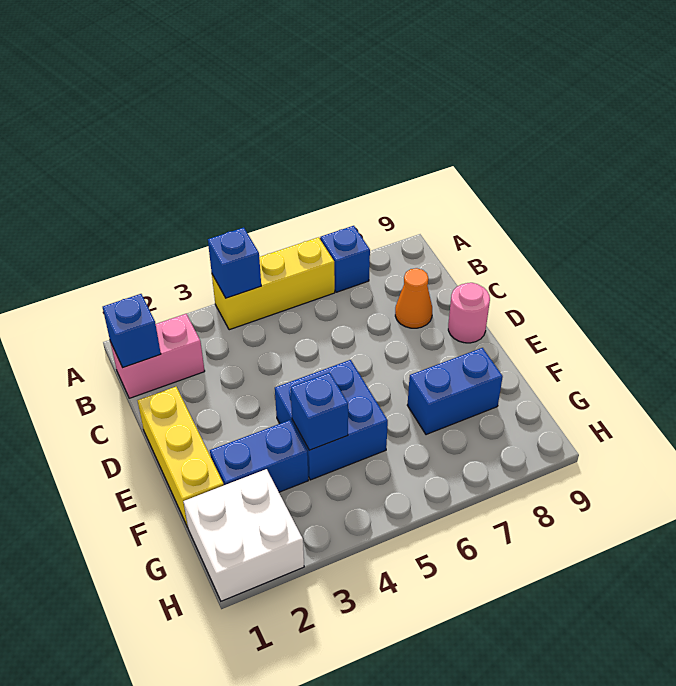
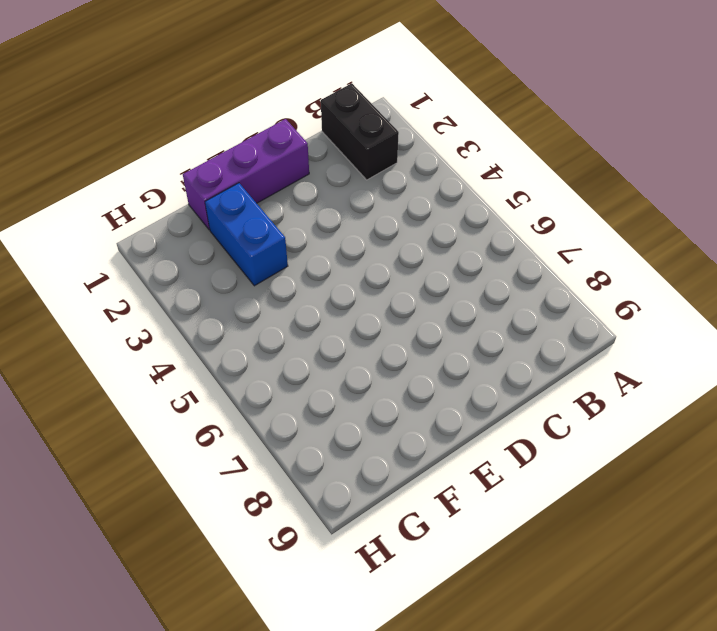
black brick B1:B2 level 1 -> pink brick B1:B2 level 1
purple brick D1:F1 level 1 -> yellow brick D1:F1 level 1
none -> yellow brick A4:A6 level 1
none -> blue brick A7 level 1
none -> orange cone C8 level 1

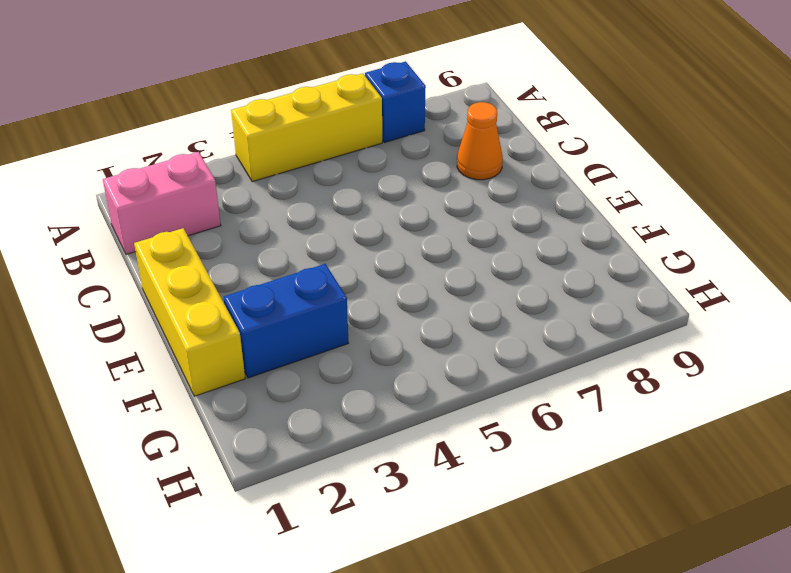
none -> pink round brick D9 level 1
none -> blue brick E4:F5 level 1
none -> blue brick F7:F8 level 1

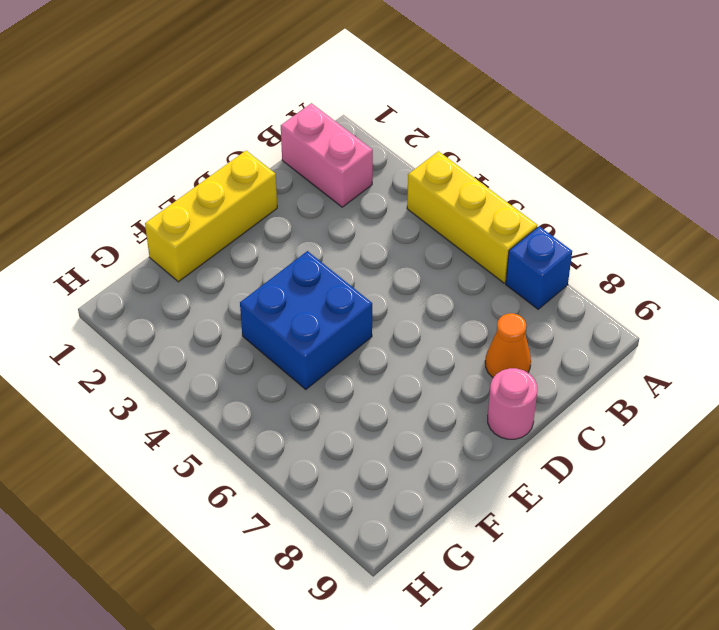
none -> blue brick F2:F3 level 1
none -> blue brick F7:F8 level 1
none -> white brick G1:H2 level 1

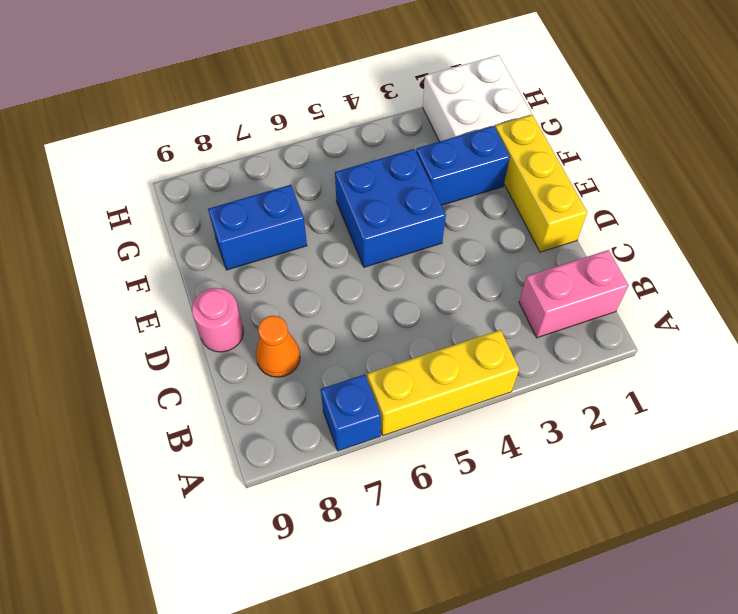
none -> blue brick A4 level 2
none -> blue brick B1 level 2
none -> blue brick F4 level 2

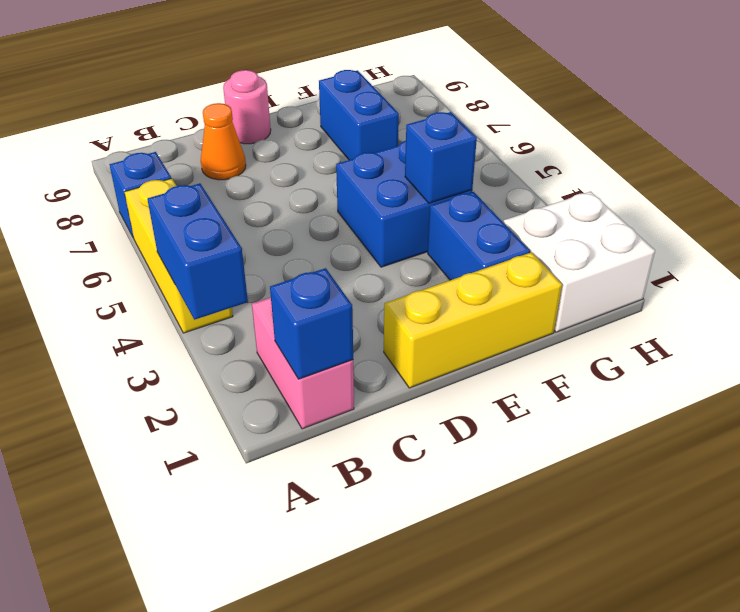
blue brick A3:A4 level 2 -> blue brick A4 level 2

